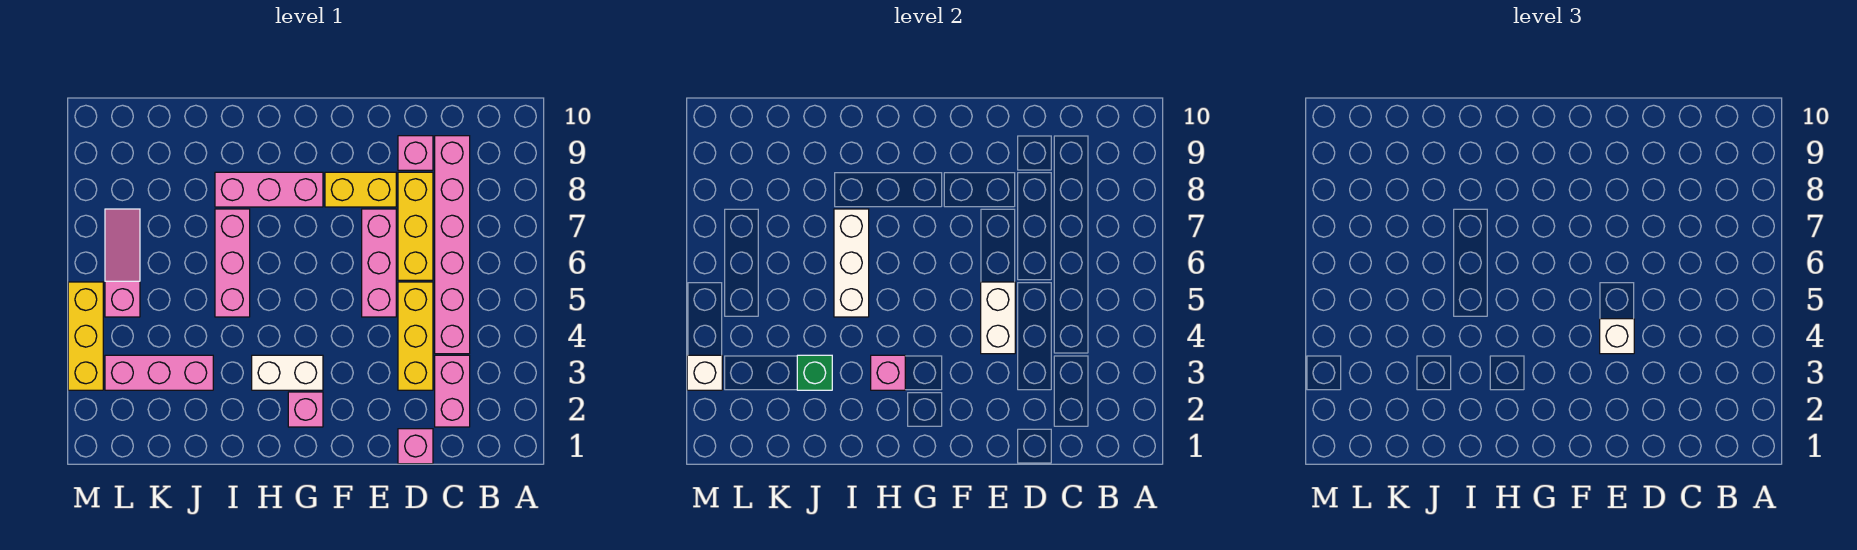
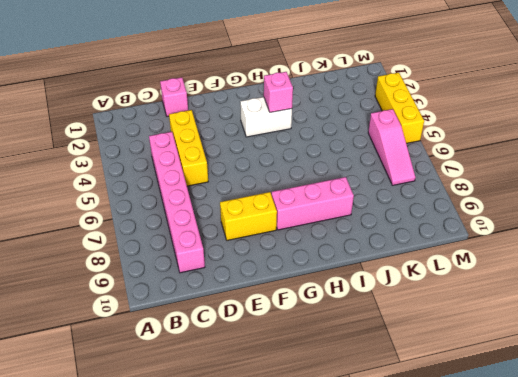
none -> pink brick C2:C3 level 1
none -> yellow brick D6:D8 level 1
none -> pink brick D9 level 1

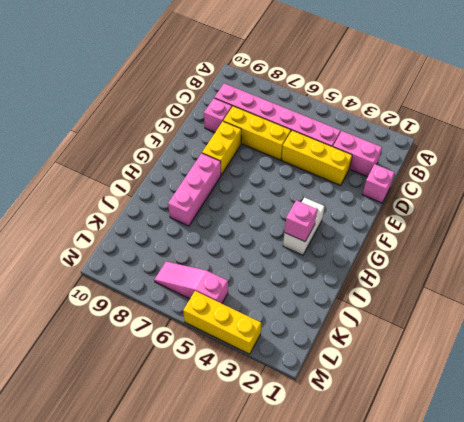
none -> pink brick E5:E7 level 1
none -> pink brick G2 level 1
none -> pink brick I5:I7 level 1

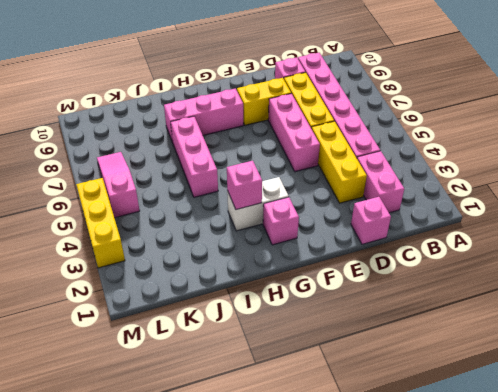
none -> pink brick J3:L3 level 1
none -> white brick E4:E5 level 2
none -> white brick I5:I7 level 2

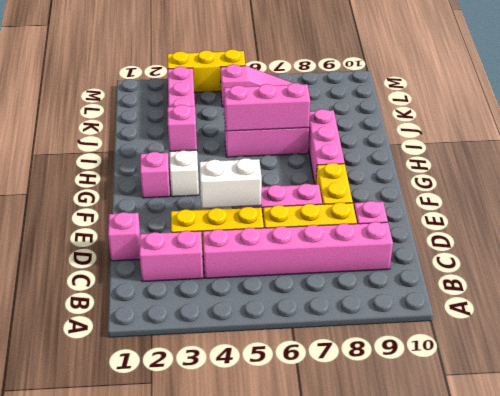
pink brick I5:I7 level 2 -> white brick I5:I7 level 2
none -> green brick J3 level 2
none -> white brick M3 level 2
none -> white brick E4 level 3

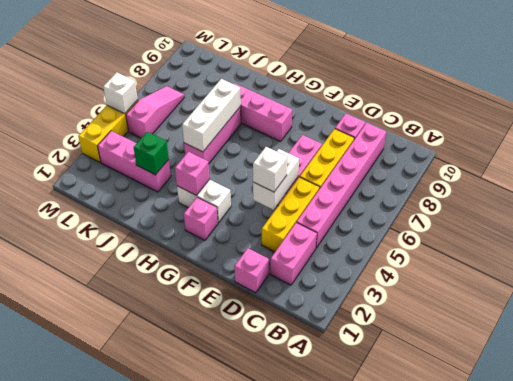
white brick M5 level 2 -> white brick M3 level 2
none -> yellow brick E8:F8 level 1

